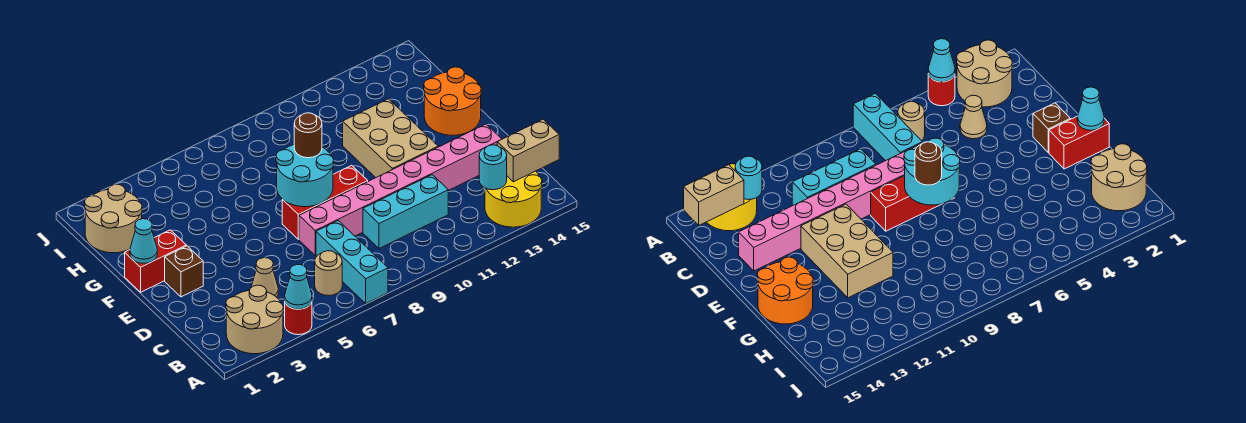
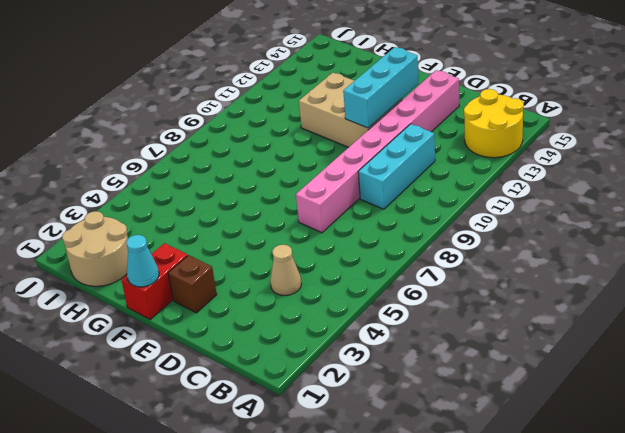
cyan brick E11:E13 level 2 -> cyan brick A7:C7 level 1
none -> tan round brick A2:B3 level 1
none -> red round brick A4 level 1
none -> tan round brick B6 level 1

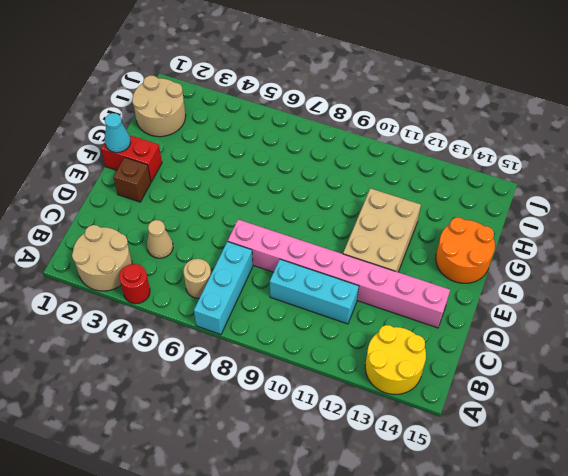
none -> red brick E7:E9 level 1
none -> cyan cone A4 level 2
none -> cyan round brick B13 level 2

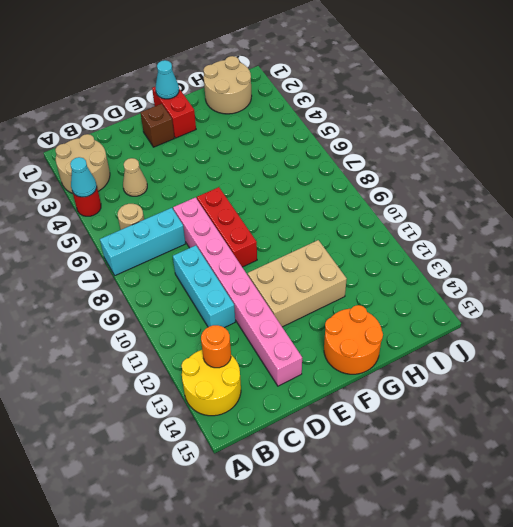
orange round brick B13 level 2 -> cyan round brick B13 level 2
none -> tan brick B14:B15 level 2
none -> cyan round brick E7:F8 level 2
none -> brown round brick F8 level 3

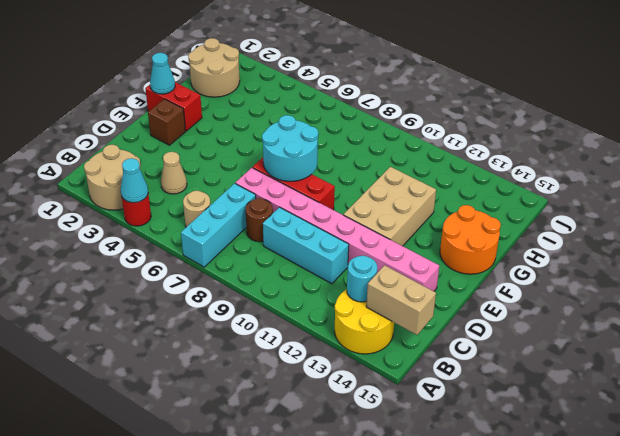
brown round brick C8 level 1 -> brown round brick F8 level 3

